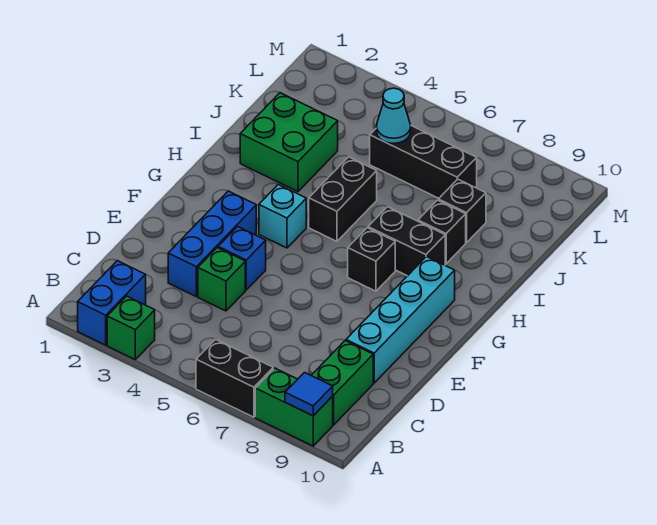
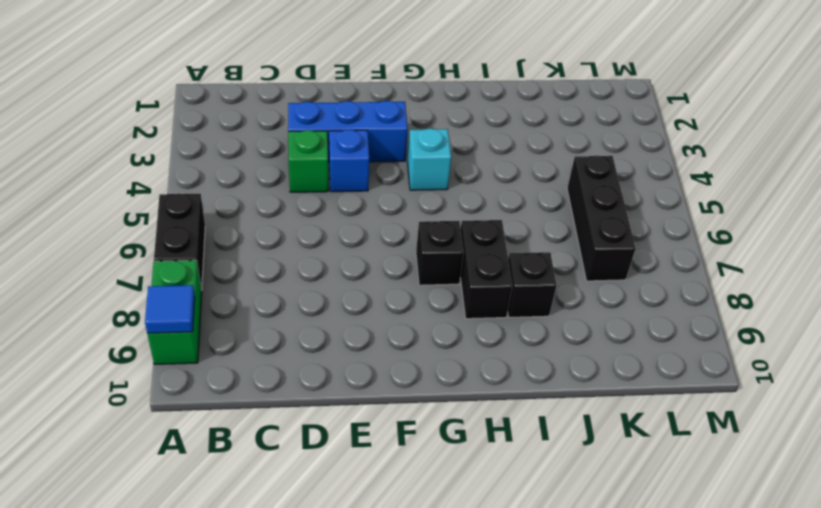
none -> blue brick A2:B2 level 1
none -> green brick A3 level 1
none -> green brick B9:C9 level 1

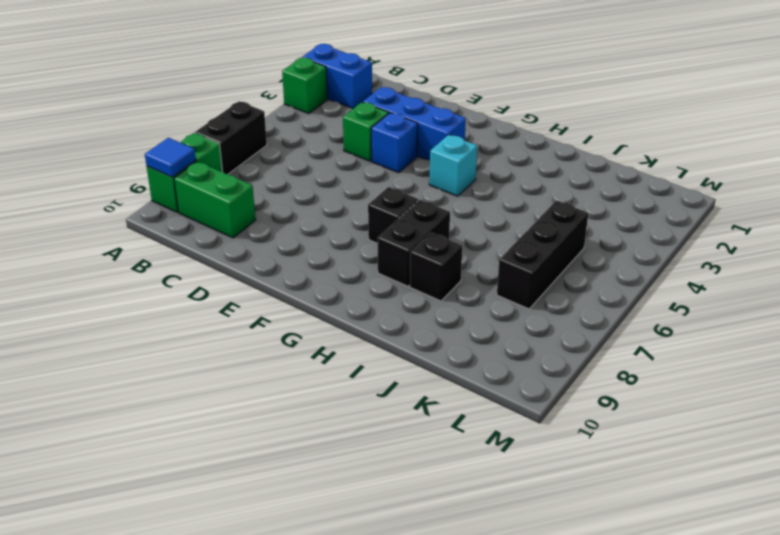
none -> cyan brick D9:G9 level 1
none -> black brick H5:I5 level 1
none -> green brick I2:J3 level 1

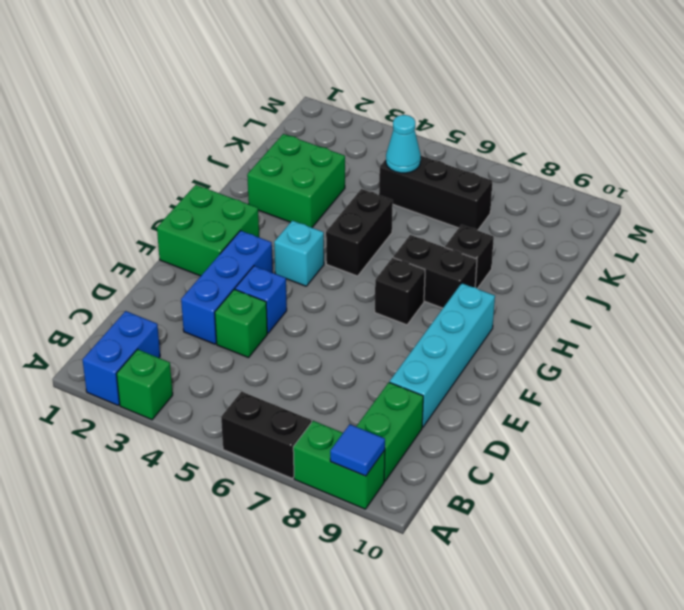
green brick F1:G2 level 1 -> none
none -> black brick J8 level 1

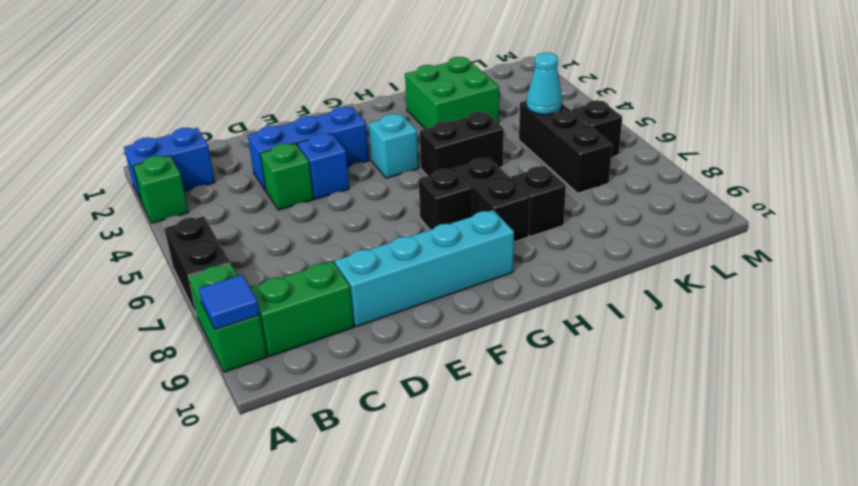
black brick L6 level 1 -> black brick J8 level 1

